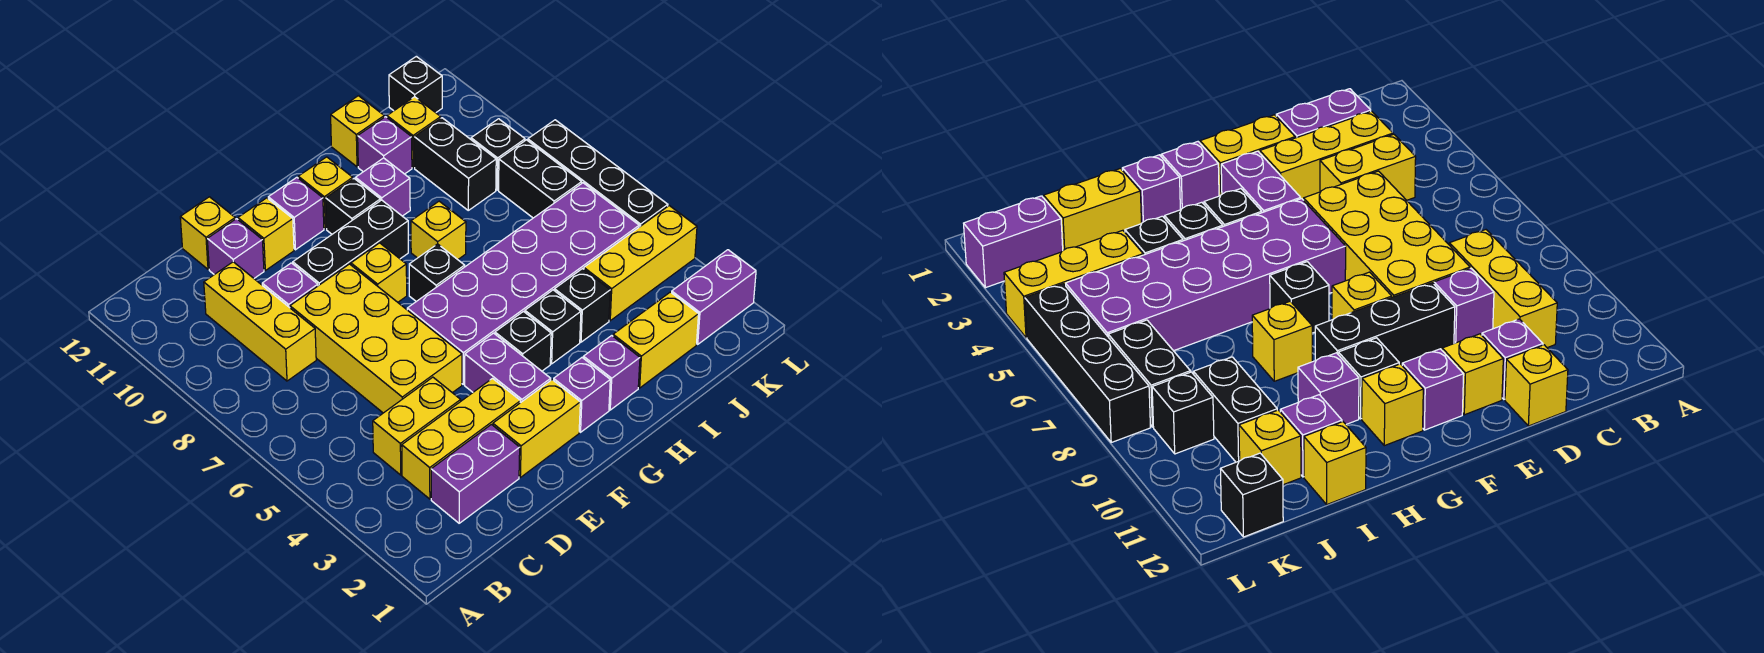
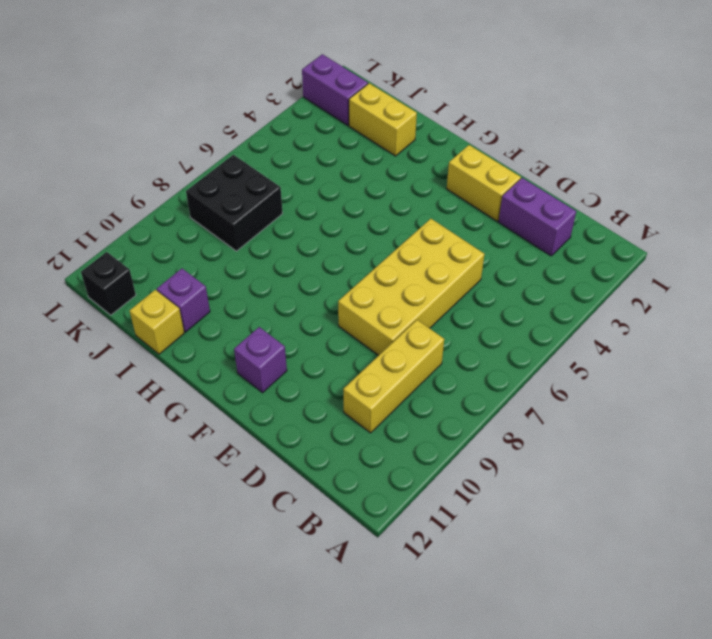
black brick J7:K8 level 1 -> black brick K7:K8 level 1
none -> yellow brick C3:E3 level 1
none -> yellow brick C4:D4 level 1
none -> purple brick D9 level 1
none -> purple brick D11 level 1

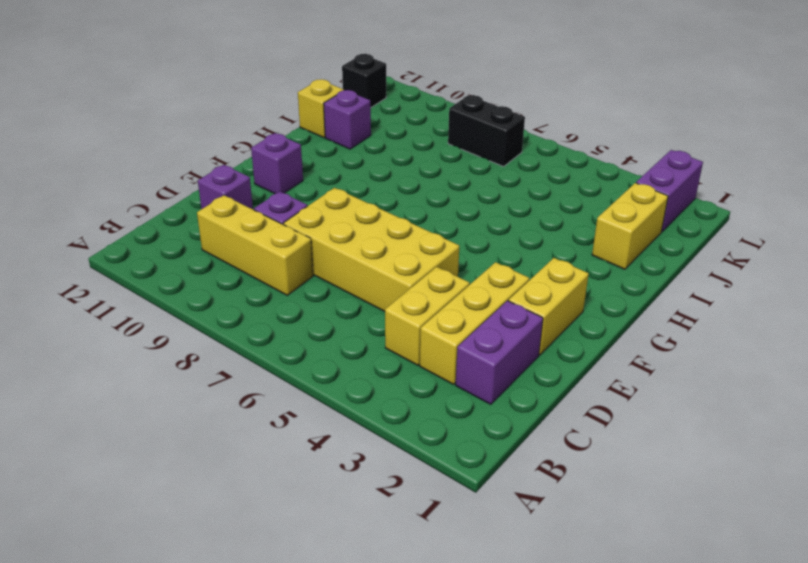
none -> yellow brick D12 level 1
none -> black brick E9:G9 level 1
none -> yellow brick E11 level 1
none -> purple brick F3:F4 level 1

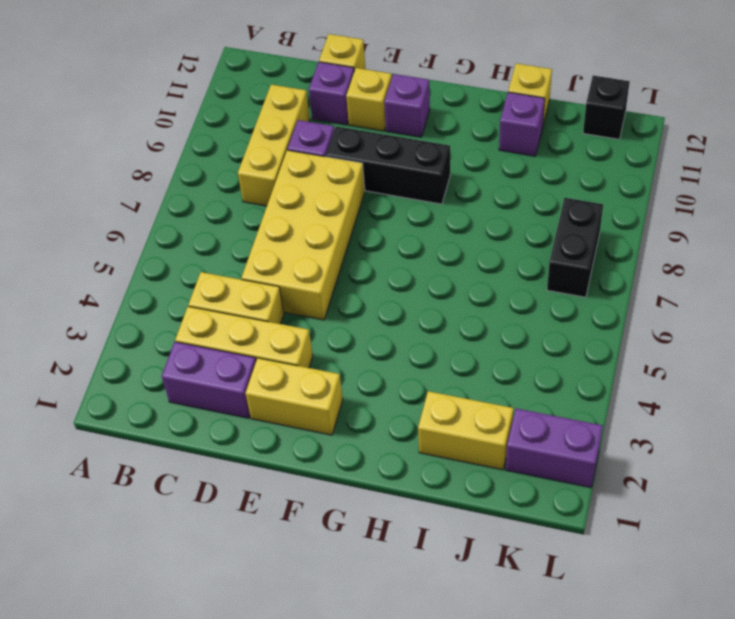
none -> purple brick F3:F4 level 1
none -> purple brick F5:K6 level 1
none -> yellow brick F8 level 1
none -> purple brick G2 level 1

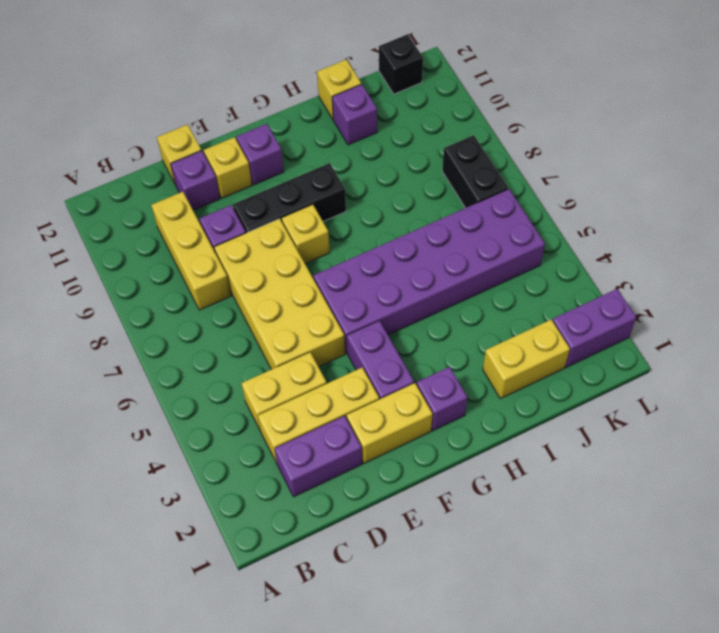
none -> black brick G4 level 1
none -> black brick G7 level 1
none -> black brick G10 level 1
none -> yellow brick G11 level 1

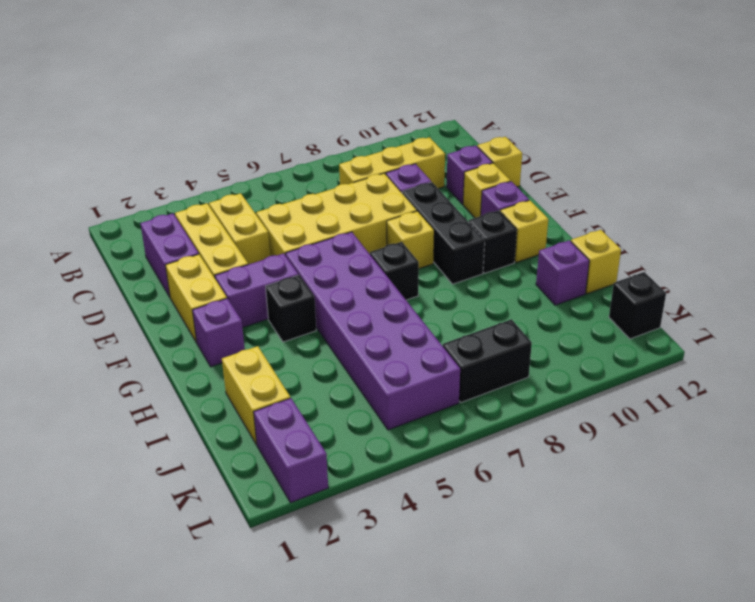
none -> purple brick H2 level 1
none -> black brick H4 level 1
none -> yellow brick H8 level 1
none -> purple brick H10 level 1

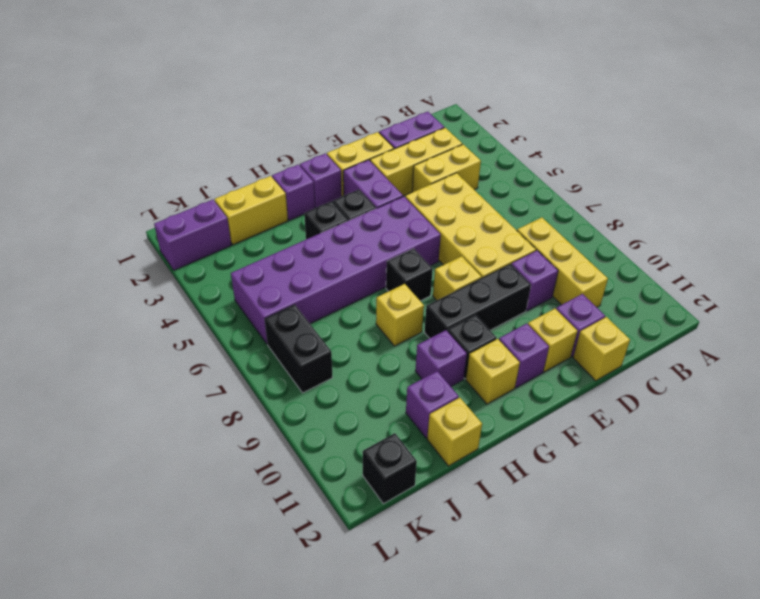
none -> black brick I4 level 1
none -> yellow brick J4:L4 level 1
none -> black brick J9:J10 level 1
none -> yellow brick J11 level 1

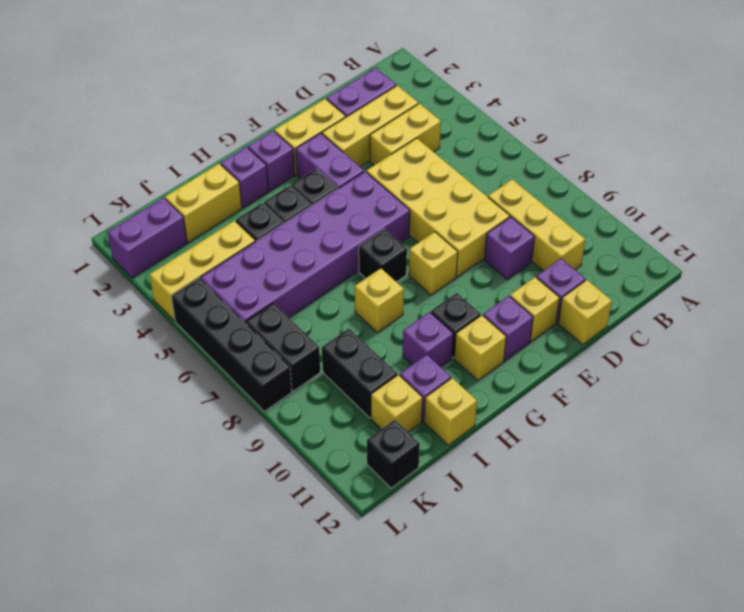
none -> black brick E9:G9 level 1
none -> black brick K9 level 1

